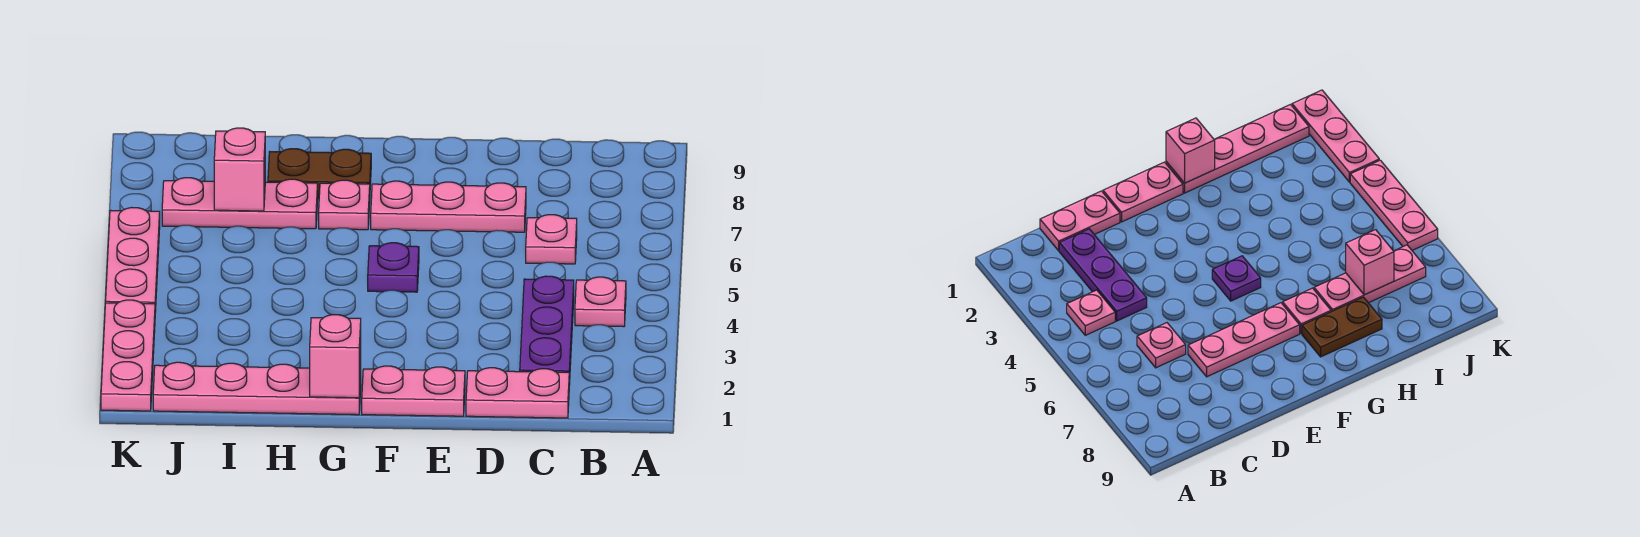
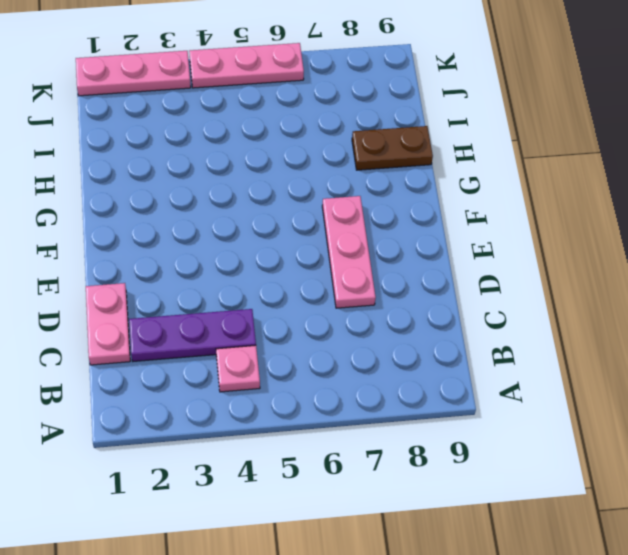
brown plate H8:H9 level 1 -> brown plate G8:H8 level 1
none -> pink plate C6 level 1
none -> pink plate E1:F1 level 1
none -> purple plate F5 level 1

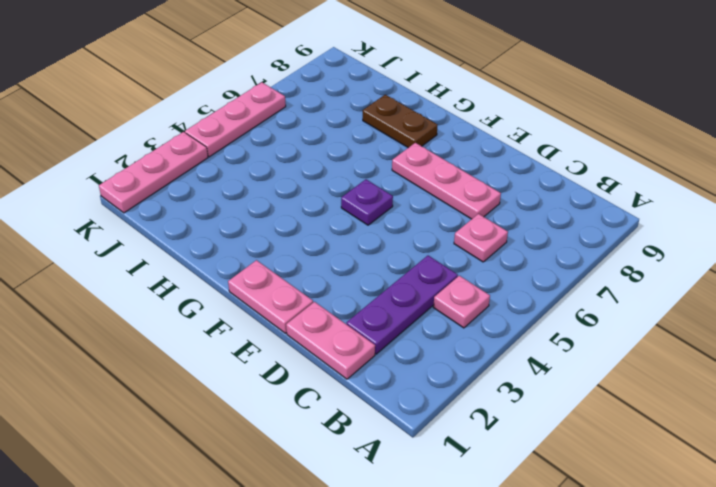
none -> pink plate G1:J1 level 1
none -> pink plate G7 level 1
none -> pink plate H7:J7 level 1

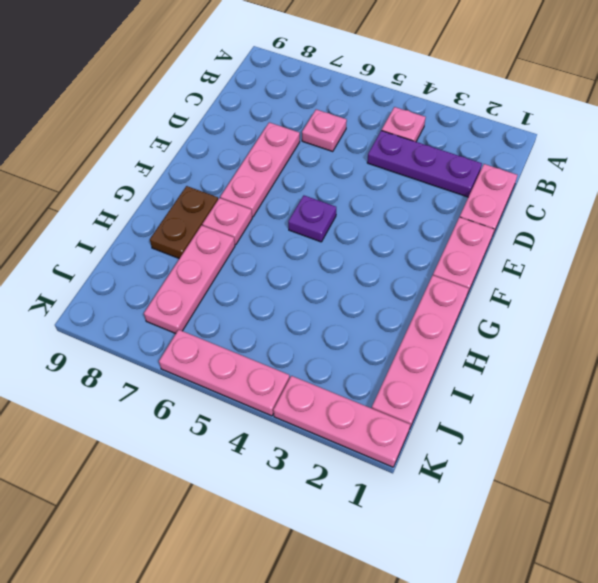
none -> pink brick G1 level 2
none -> pink brick I7 level 2

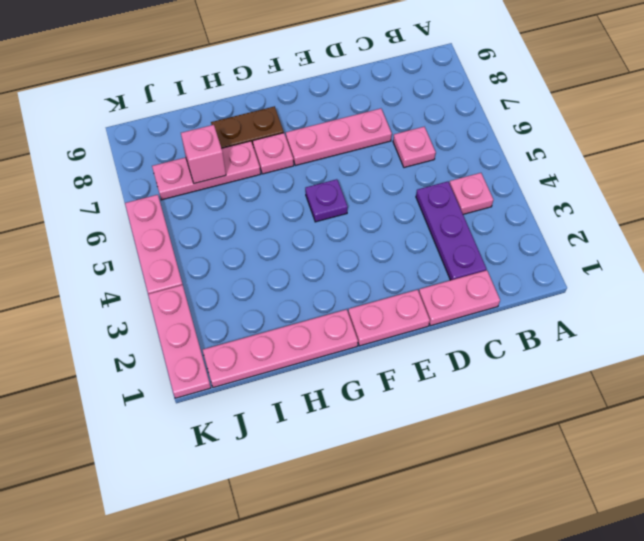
none -> pink brick G1 level 2

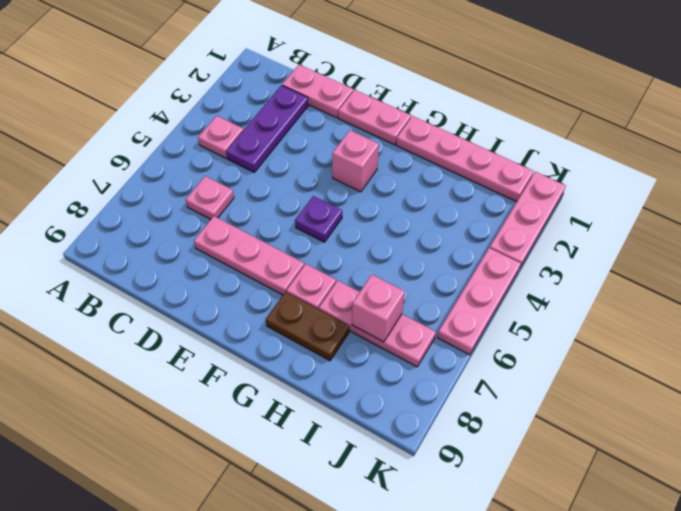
pink brick F3 level 1 -> pink brick G1 level 2

